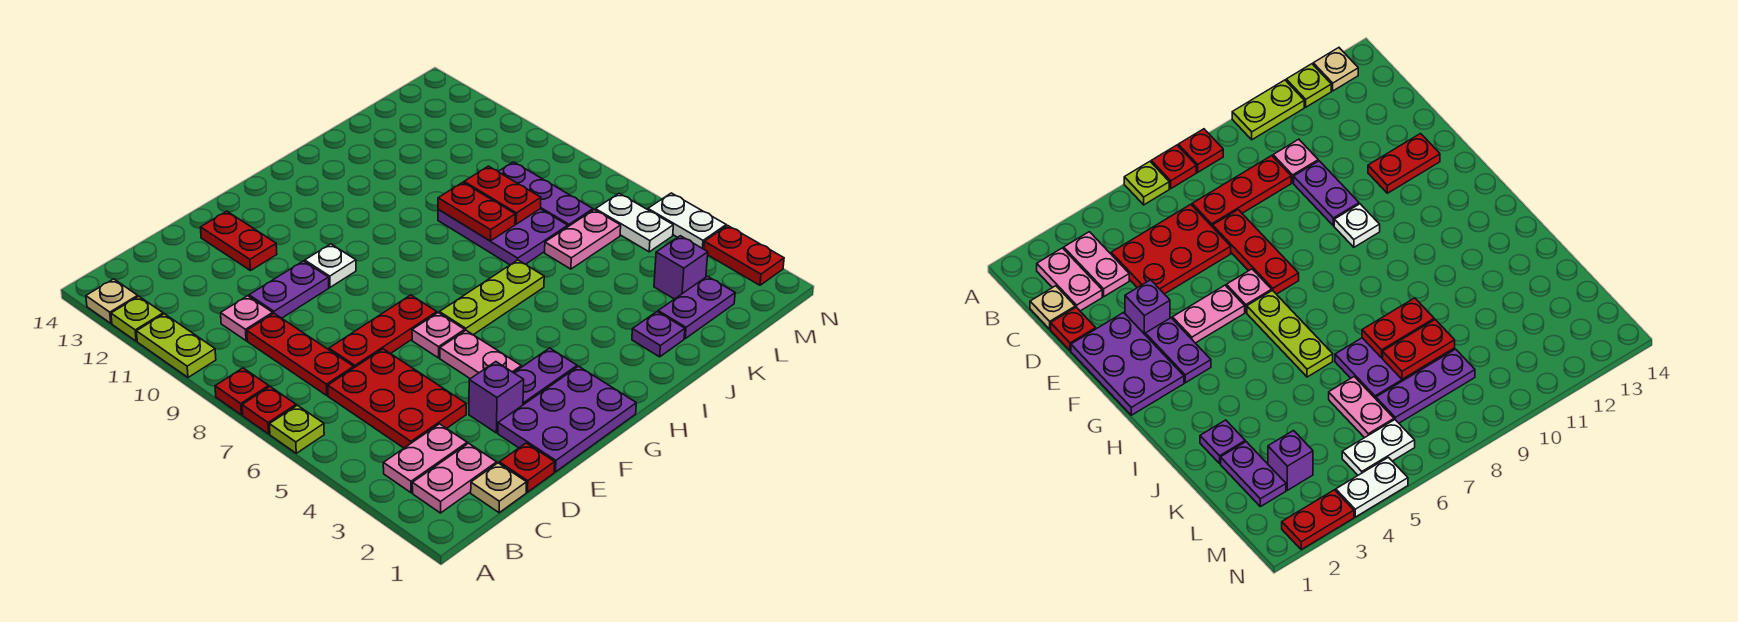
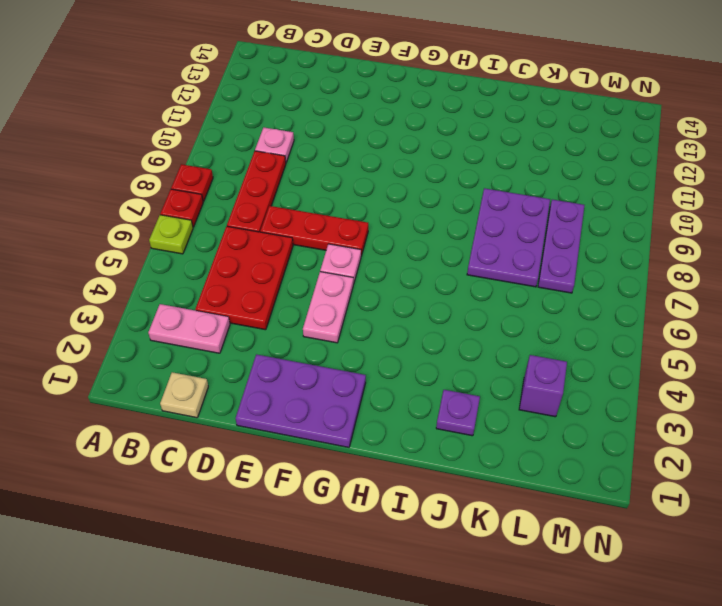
none -> lime plate A10:A11 level 1
none -> lime plate A12 level 1
none -> tan plate A13 level 1
none -> pink plate B2:C2 level 1

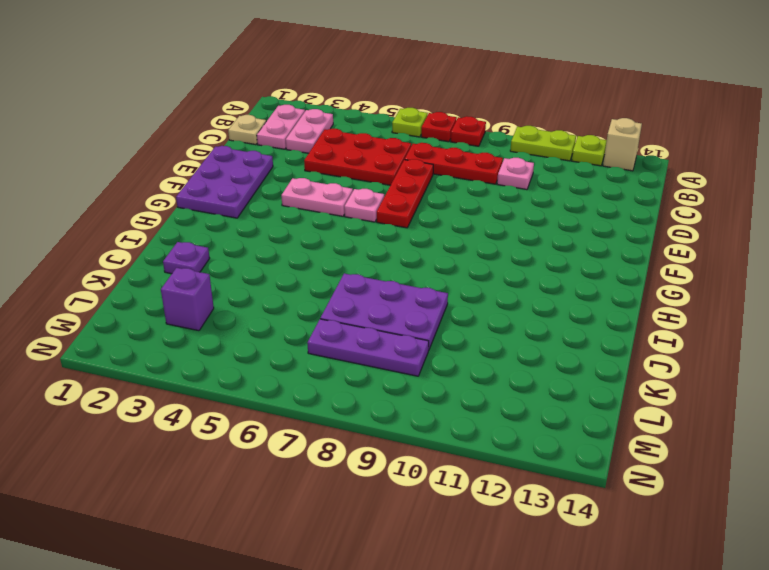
tan brick A13 level 1 -> tan plate A13 level 1
none -> red plate D1 level 1
none -> purple plate D10:E10 level 1
none -> purple brick E3 level 1
none -> red plate E12:E13 level 1

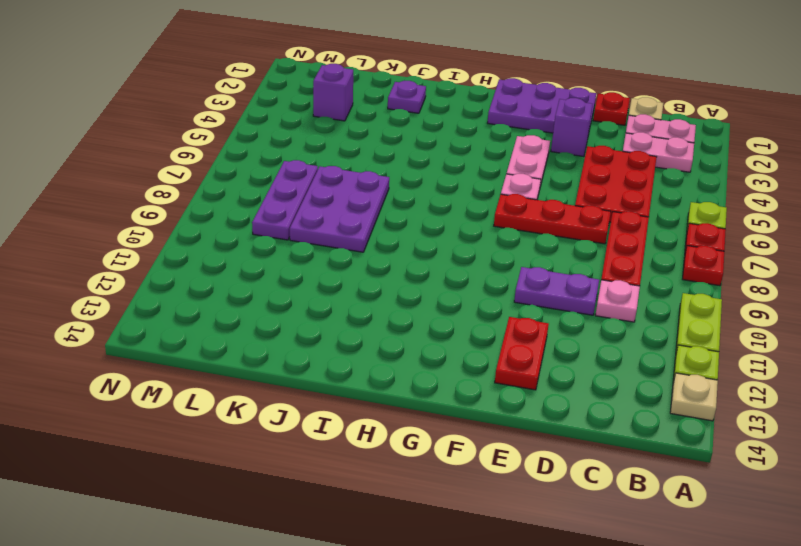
none -> purple plate F3:G3 level 1
none -> white plate F10 level 1
none -> lime plate G6:I6 level 1
none -> purple plate K2:L2 level 1

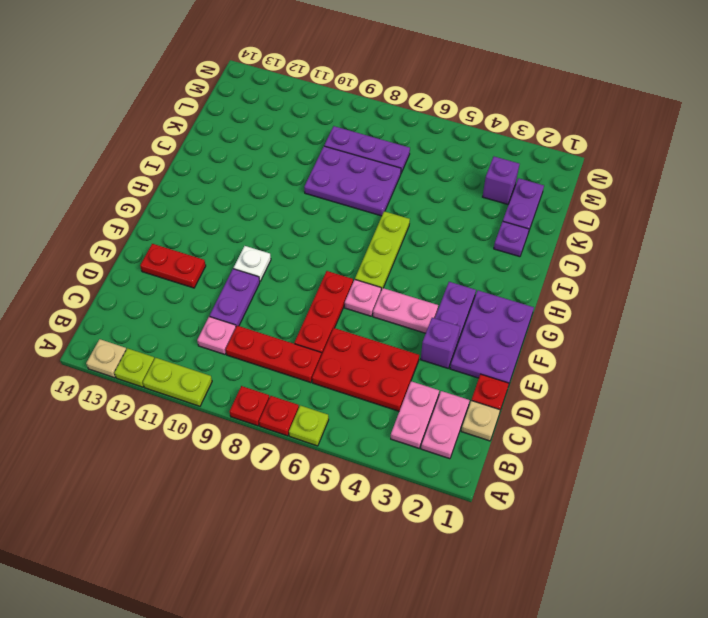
none -> pink plate K6:L6 level 1
none -> white plate M5:M6 level 1
none -> red plate N2:N3 level 1
none -> white plate N4:N5 level 1

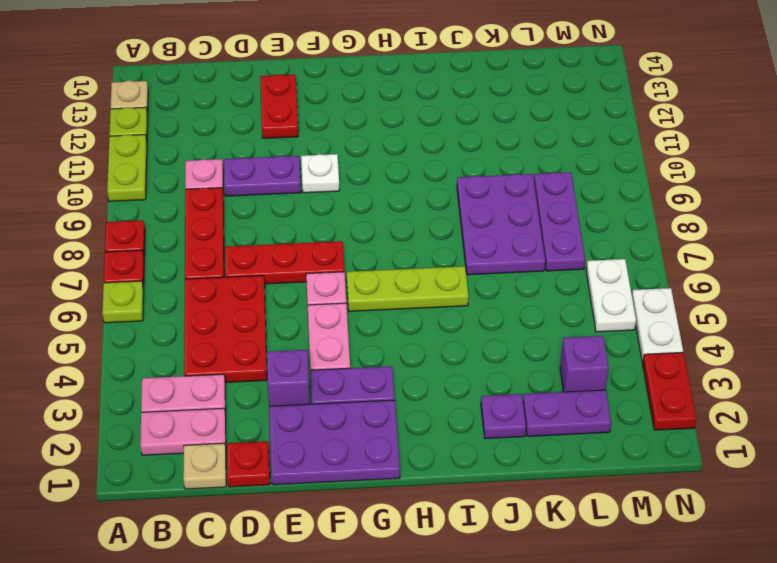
none -> pink plate K6:L6 level 1
none -> red plate J8:J9 level 2
none -> red plate K8:K9 level 2

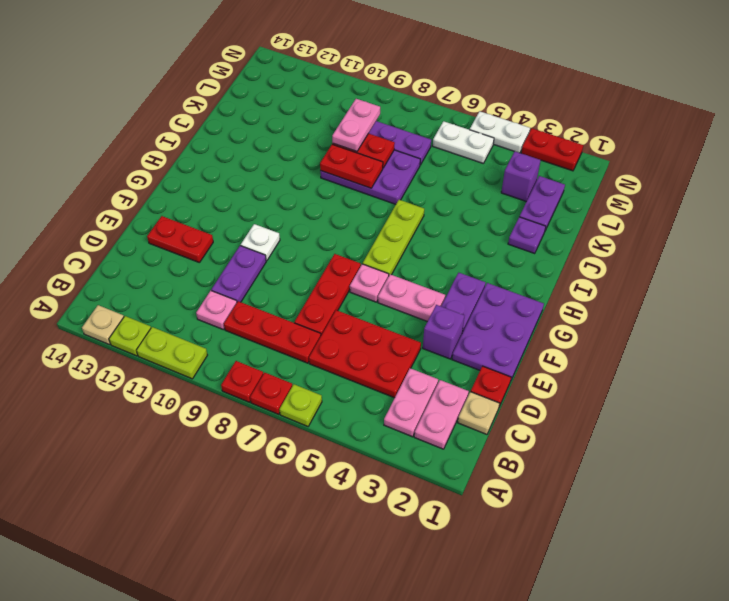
pink plate K9:L9 level 3 -> pink plate K6:L6 level 1

